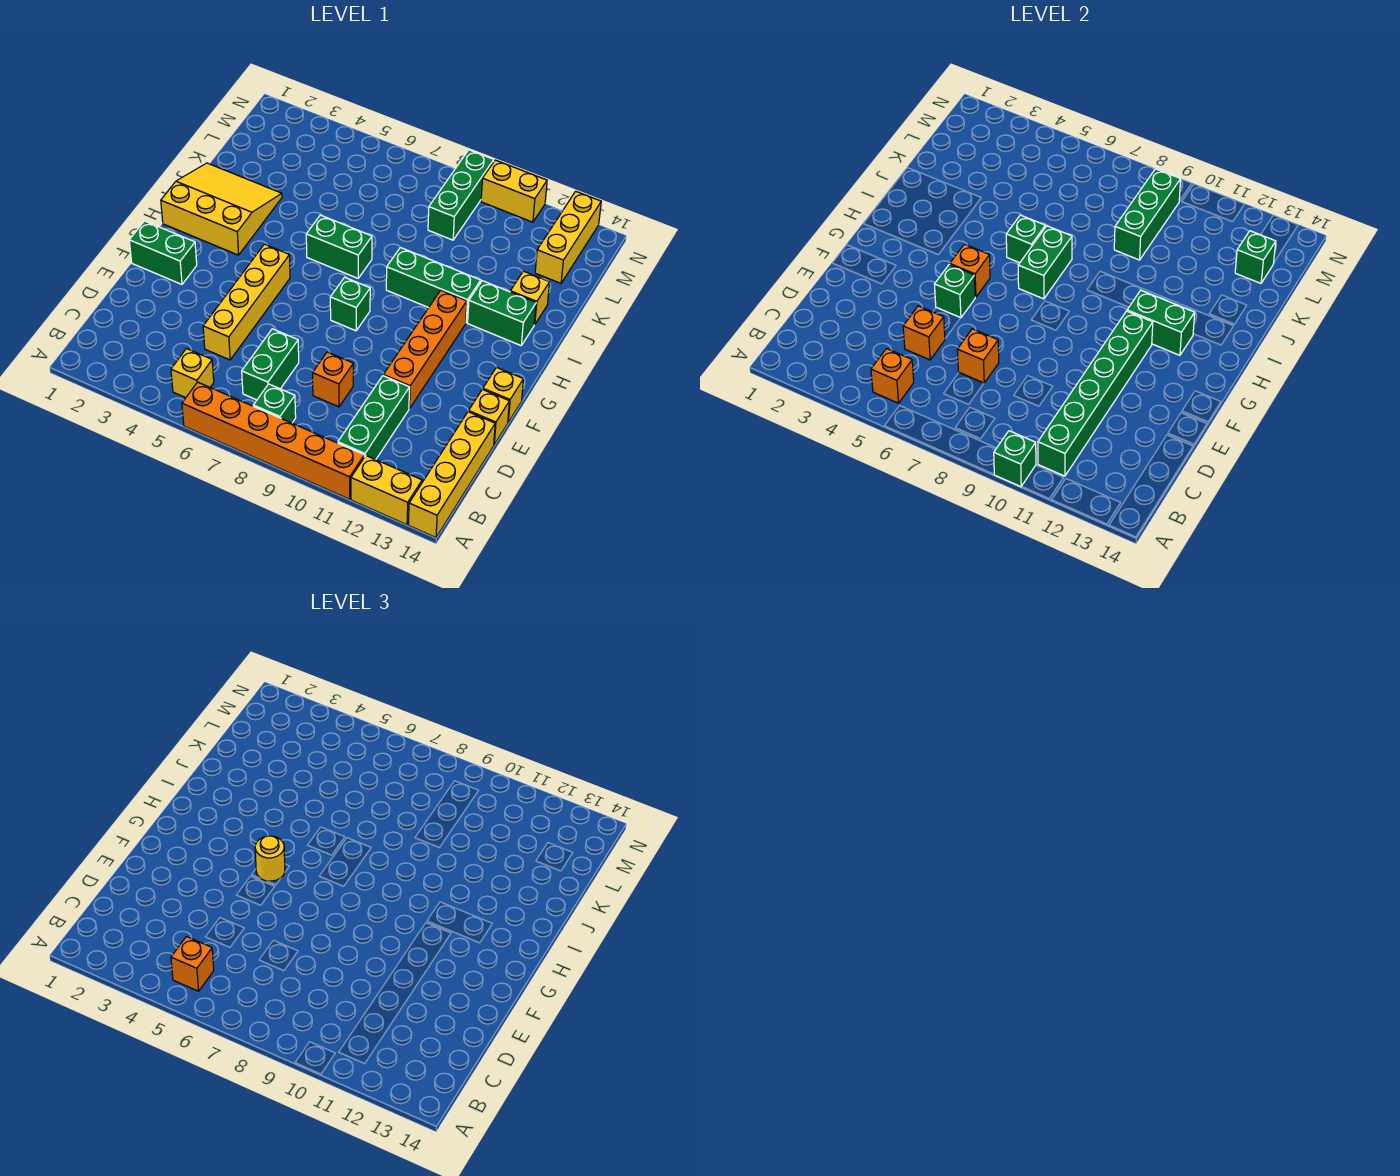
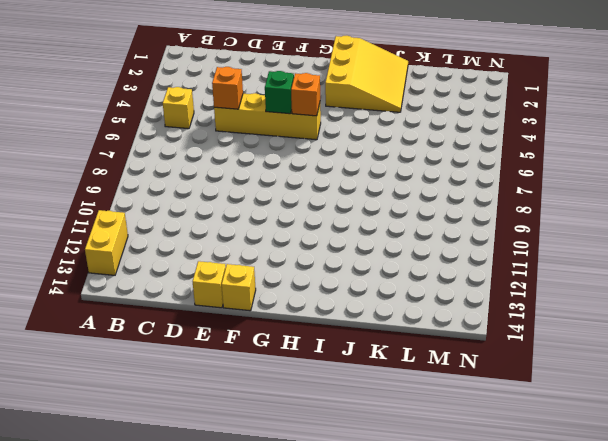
none -> orange brick A6:A11 level 1
none -> yellow brick A14:D14 level 1
none -> green brick B8 level 1
none -> green brick B11:D11 level 1

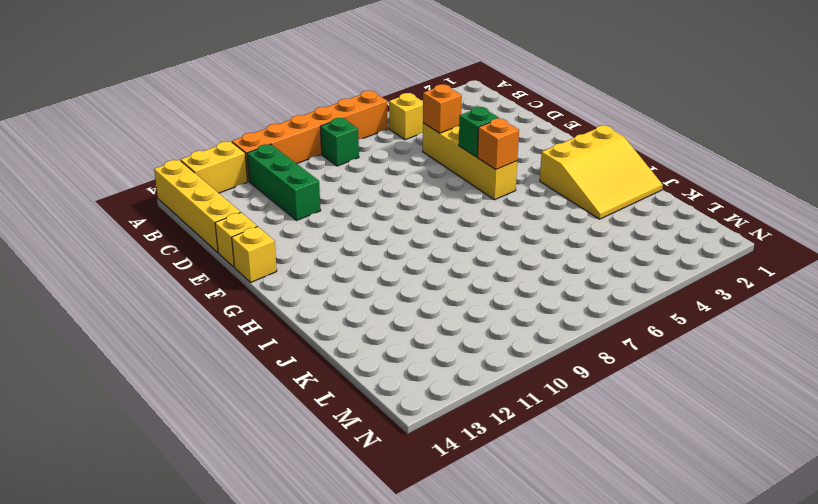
none -> green brick C7:D7 level 1
none -> orange brick D9 level 1
none -> orange brick E11:H11 level 1
none -> green brick F1:F2 level 1

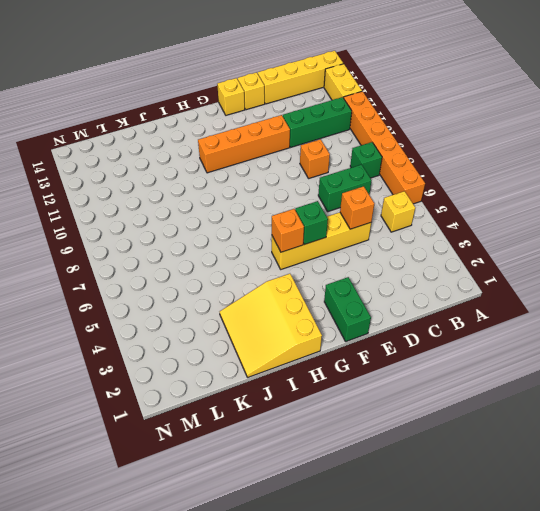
none -> green brick G8 level 1
none -> green brick I6:I7 level 1
none -> green brick I9:I11 level 1
none -> green brick I12:I13 level 1

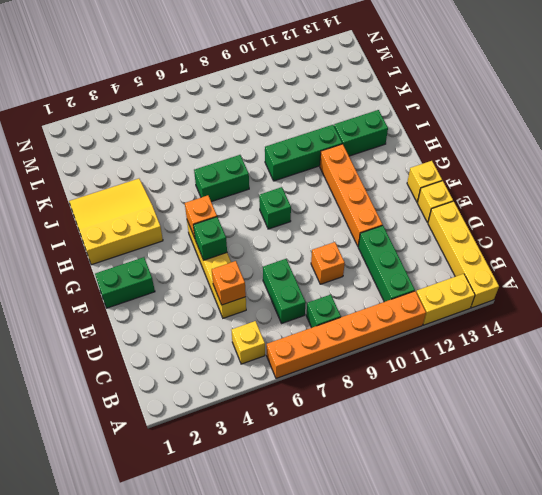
none -> yellow brick J13 level 1
none -> green brick L9:N9 level 1
none -> yellow brick L13:N13 level 1
none -> yellow brick N10:N11 level 1

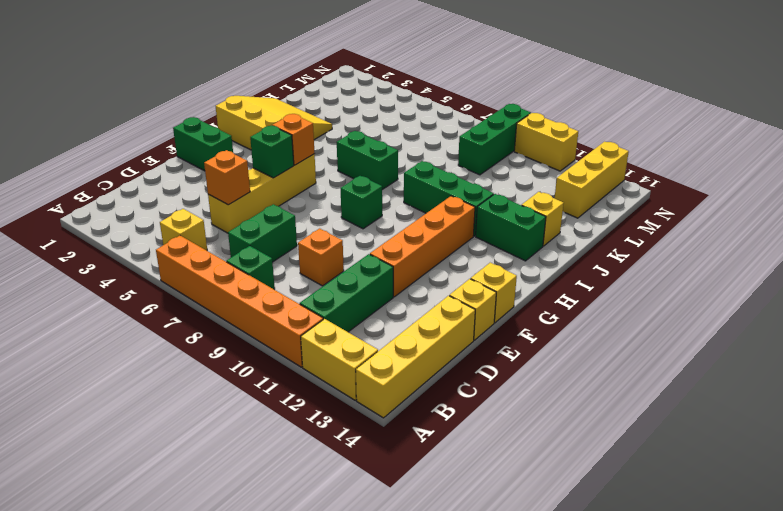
none -> green brick A10 level 2
none -> orange brick B5 level 2
none -> green brick B11:G11 level 2
none -> orange brick D7 level 2

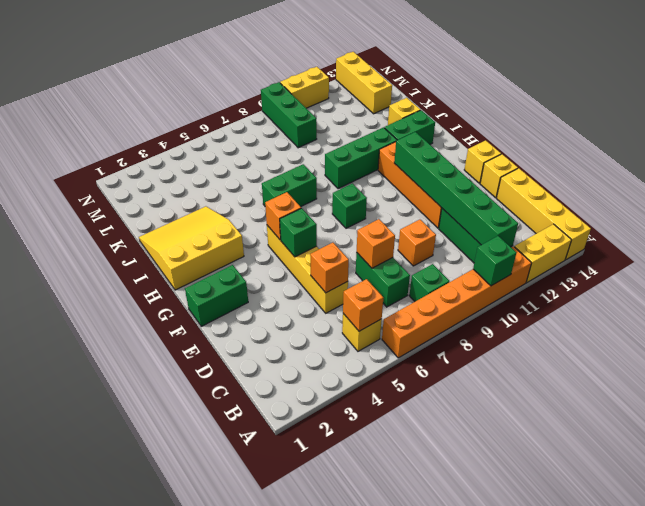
none -> green brick H7:I7 level 2
none -> green brick H11:H12 level 2
none -> green brick I6 level 2
none -> green brick K9:M9 level 2

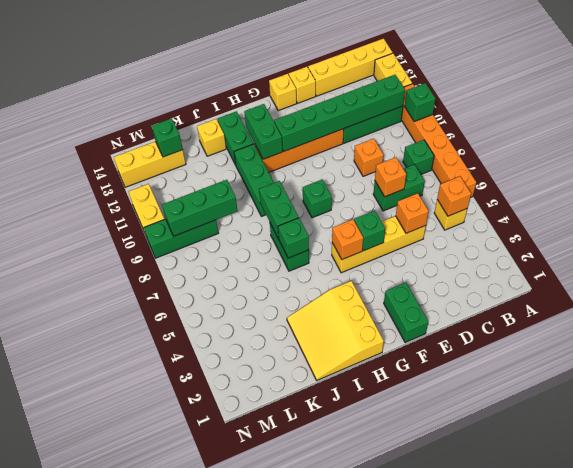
green brick I7:I8 level 2 -> green brick H7:I7 level 2
none -> orange brick B5 level 3
none -> yellow round brick G5 level 3

